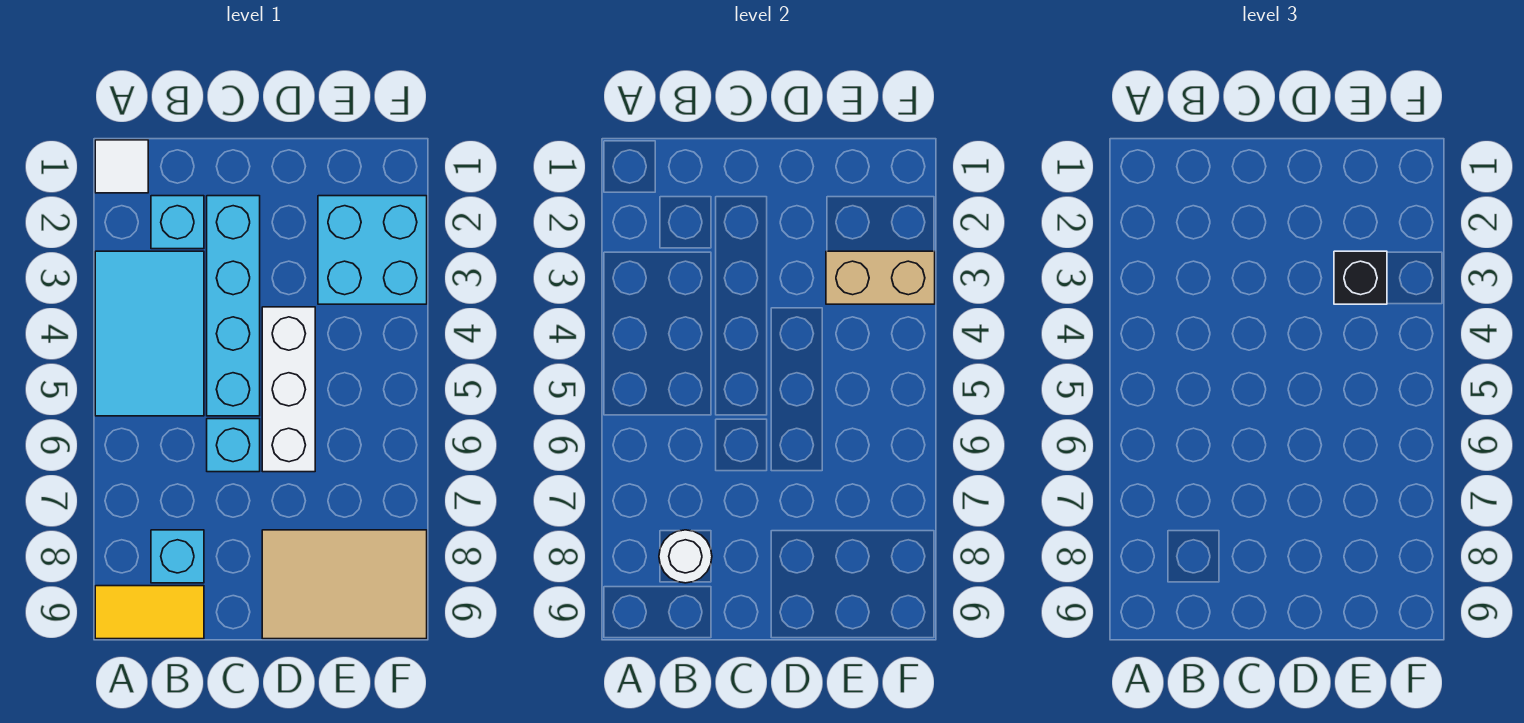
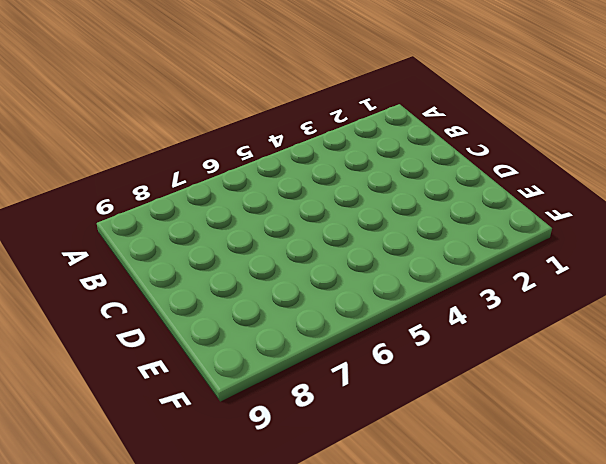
none -> white tile A1 level 1
none -> cyan tile A3:B5 level 1
none -> yellow tile A9:B9 level 1

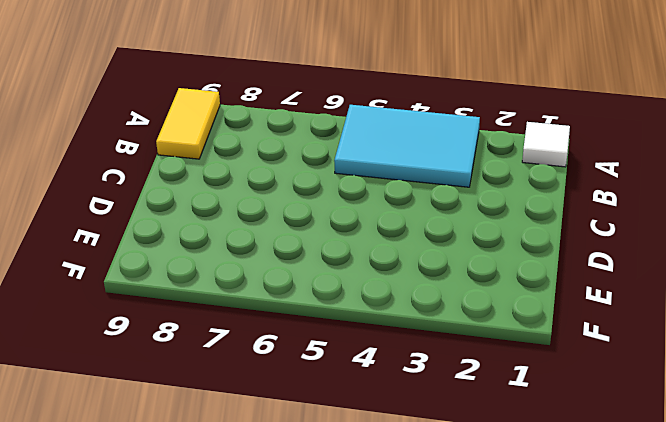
none -> cyan brick B2 level 1
none -> cyan brick B8 level 1
none -> cyan brick C2:C5 level 1

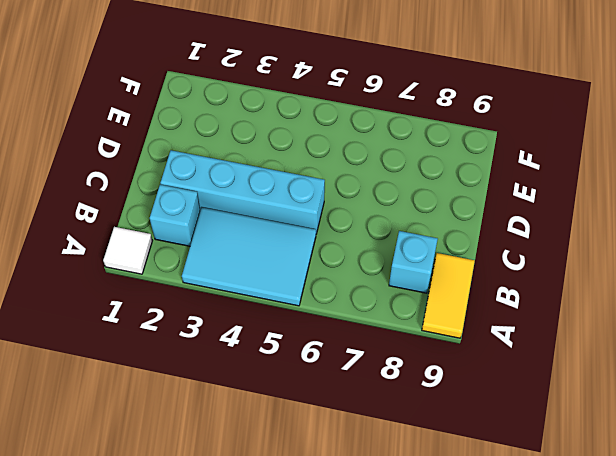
none -> cyan brick C6 level 1
none -> white brick D4:D6 level 1
none -> tan tile D8:F9 level 1

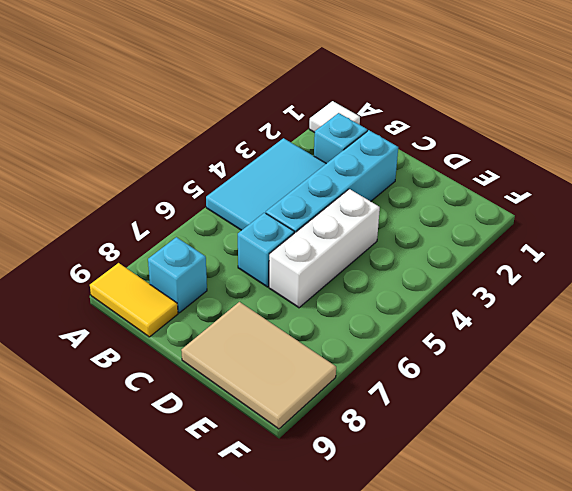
none -> cyan brick E2:F3 level 1
none -> white round brick B8 level 2
none -> tan brick E3:F3 level 2

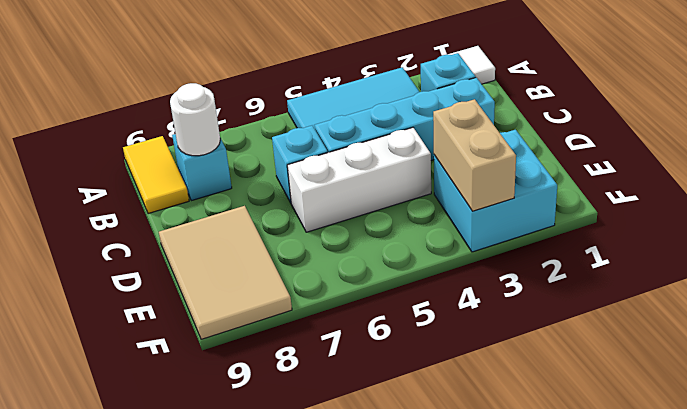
none -> black brick E3 level 3

